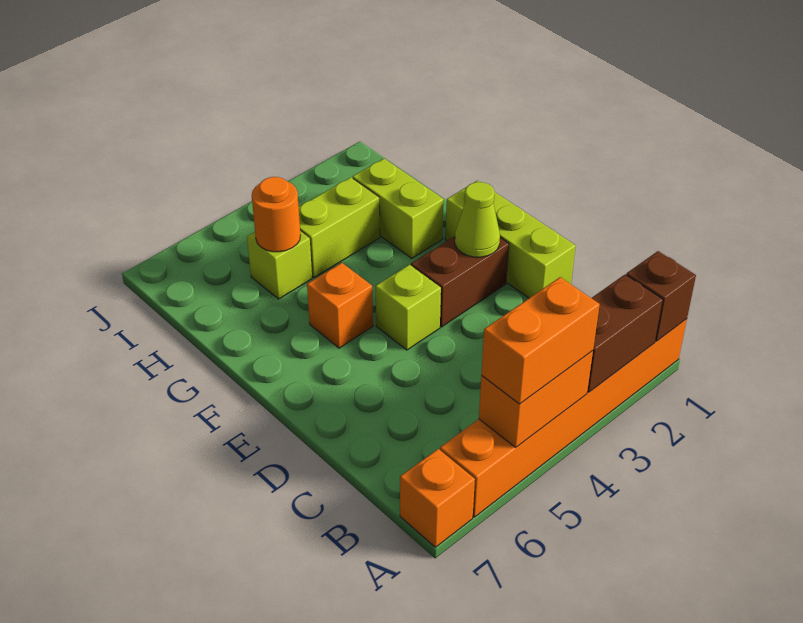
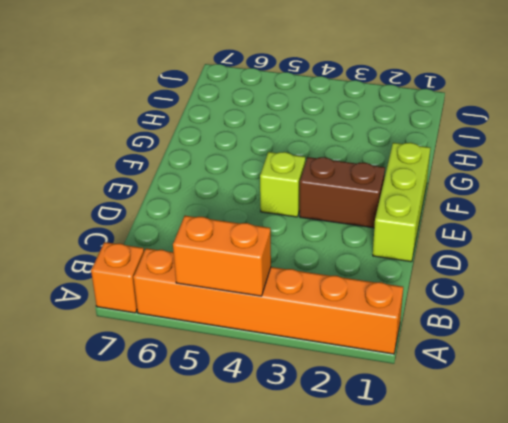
none -> orange brick F5 level 1
none -> lime brick G2:H2 level 1
none -> lime brick H3:H4 level 1

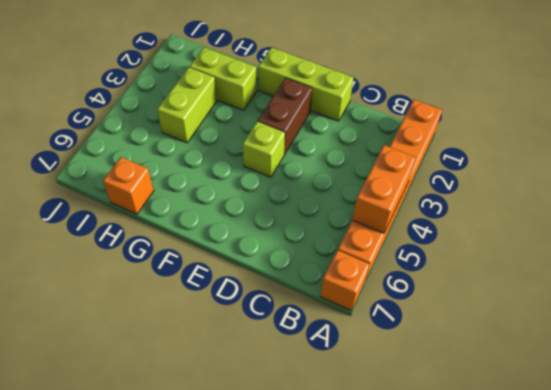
orange brick H7 level 1 -> orange brick F5 level 1
none -> lime brick H5 level 1
none -> brown brick A1 level 2
none -> brown brick A2:A3 level 2

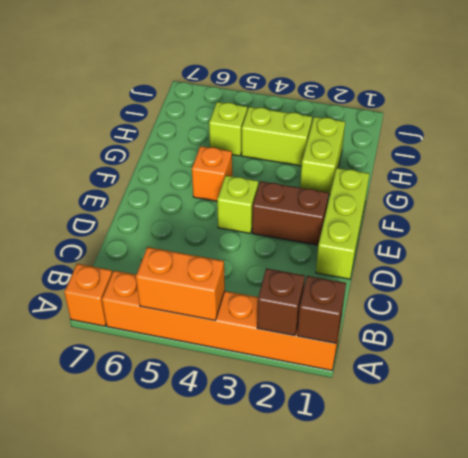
brown brick A2 level 2 -> brown brick A2:A3 level 2
none -> lime cone E2 level 2
none -> orange round brick H5 level 2
none -> orange brick A4:A5 level 3

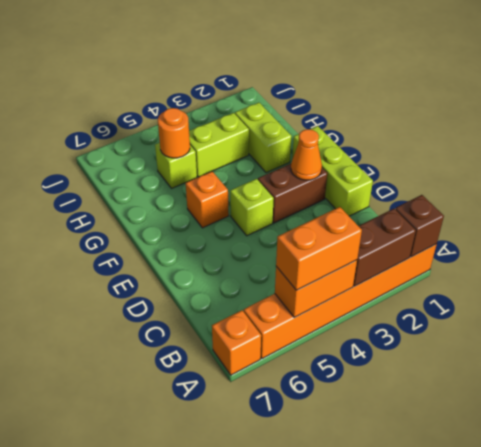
orange cone E2 level 2 -> lime cone E2 level 2

